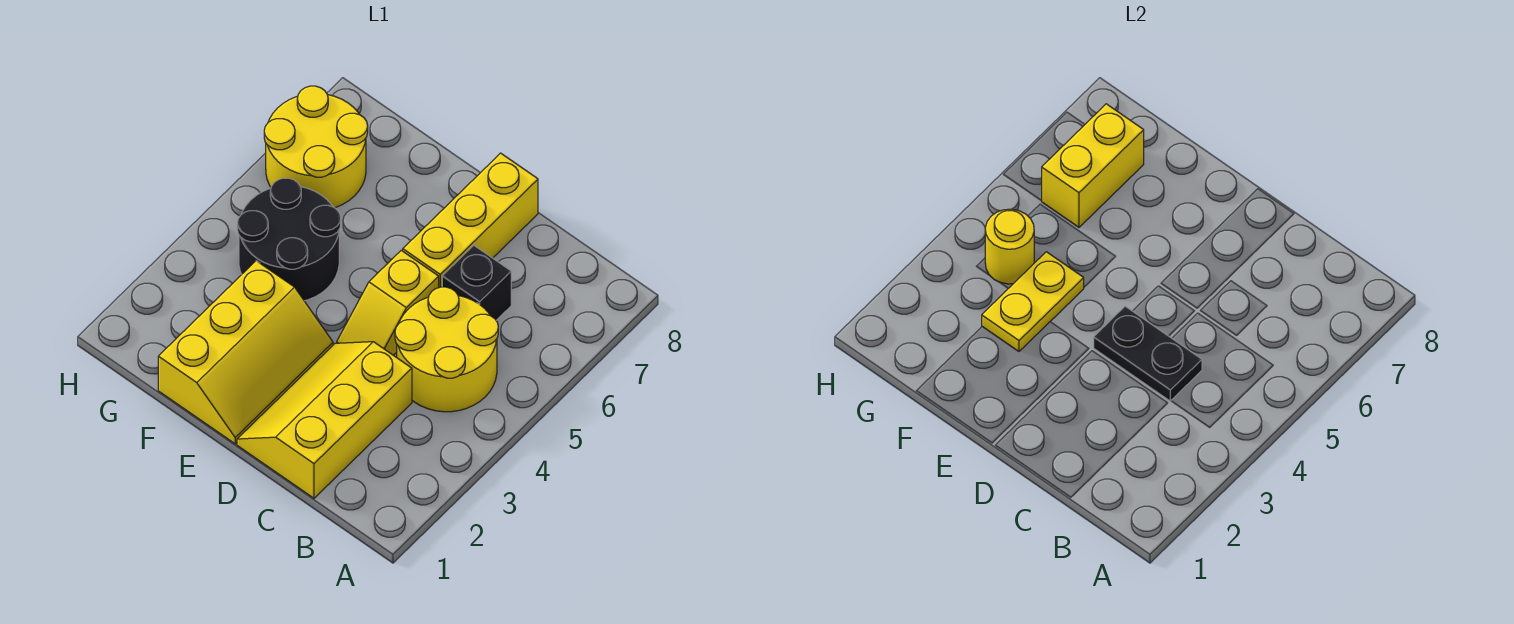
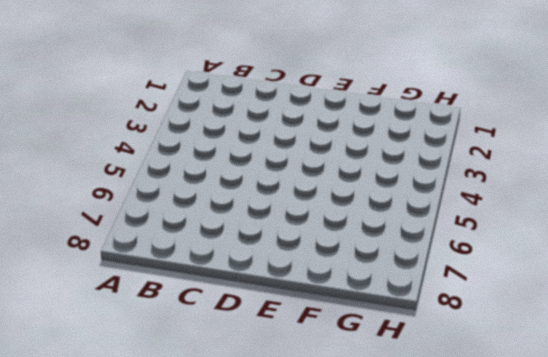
none -> yellow round brick B4:C5 level 1
none -> yellow slope C1:D3 level 1 top C
none -> black brick C6 level 1

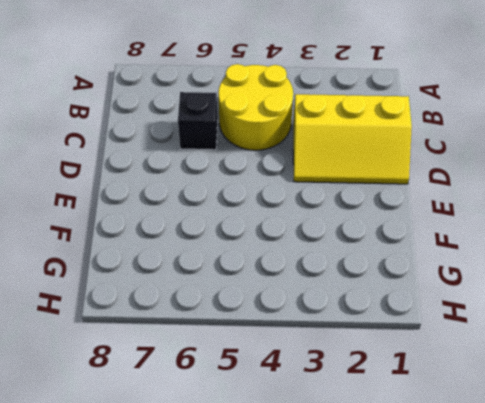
none -> yellow slope D4:D5 level 1 top 5
none -> yellow brick D6:D8 level 1
none -> yellow slope E1:F3 level 1 top F

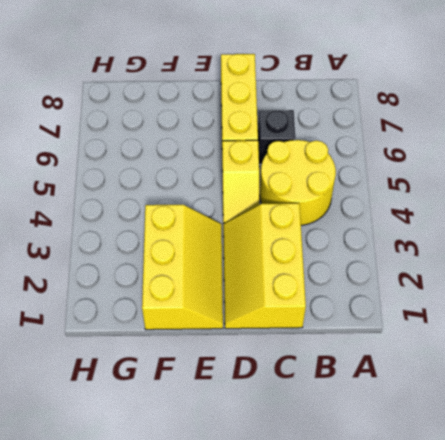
none -> black round brick F4:G5 level 1
none -> yellow round brick G6:H7 level 1
none -> black plate C4:D4 level 2

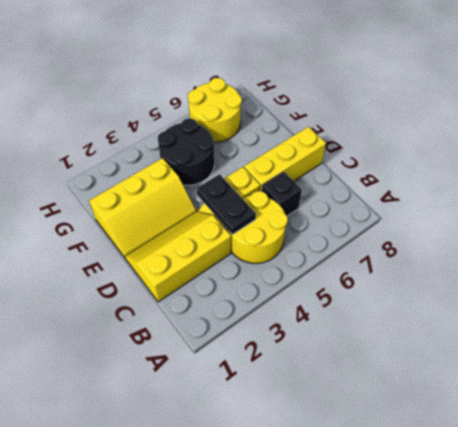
none -> yellow plate F3:F4 level 2
none -> yellow round brick G4 level 2
none -> yellow brick G6:G7 level 2

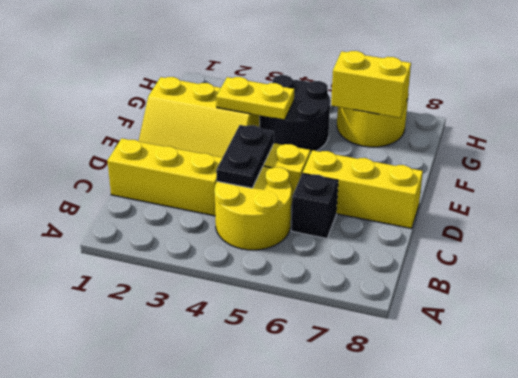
none -> yellow round brick G4 level 2

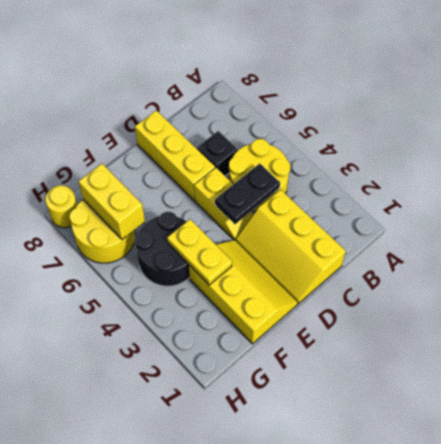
yellow round brick H8 level 1 -> yellow round brick G4 level 2

